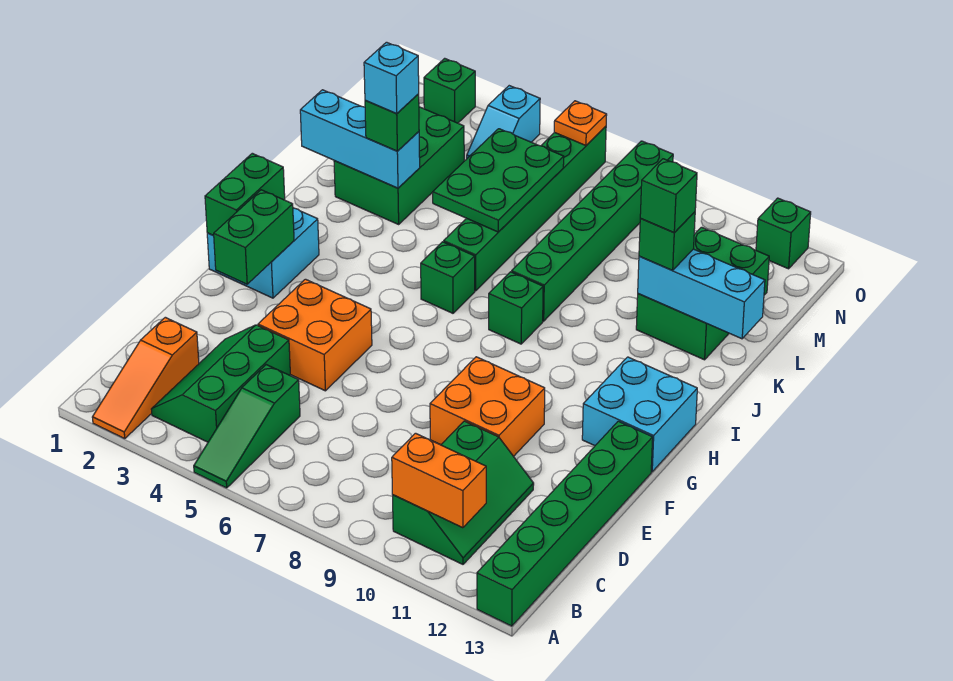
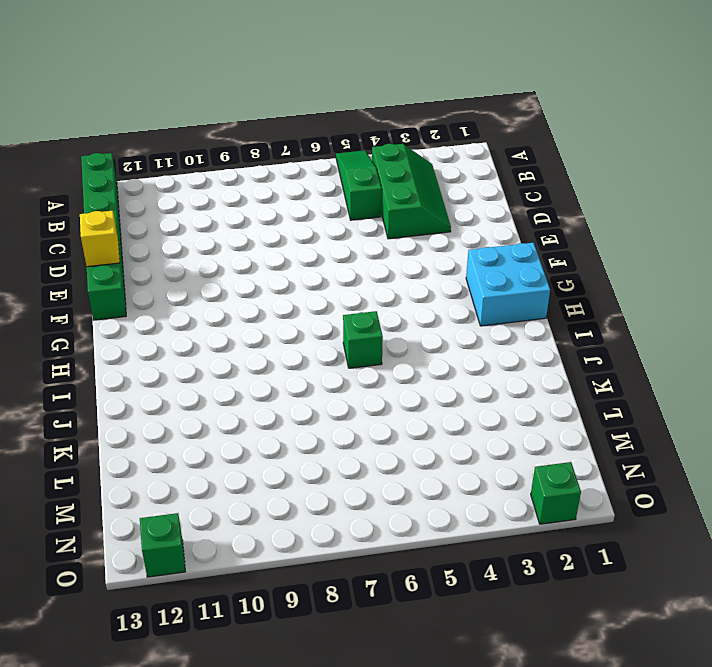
yellow brick E13 level 2 -> none
none -> orange slope A2:C2 level 1 top C
none -> green slope B10:D11 level 1 top 10
none -> orange brick E4:F5 level 1

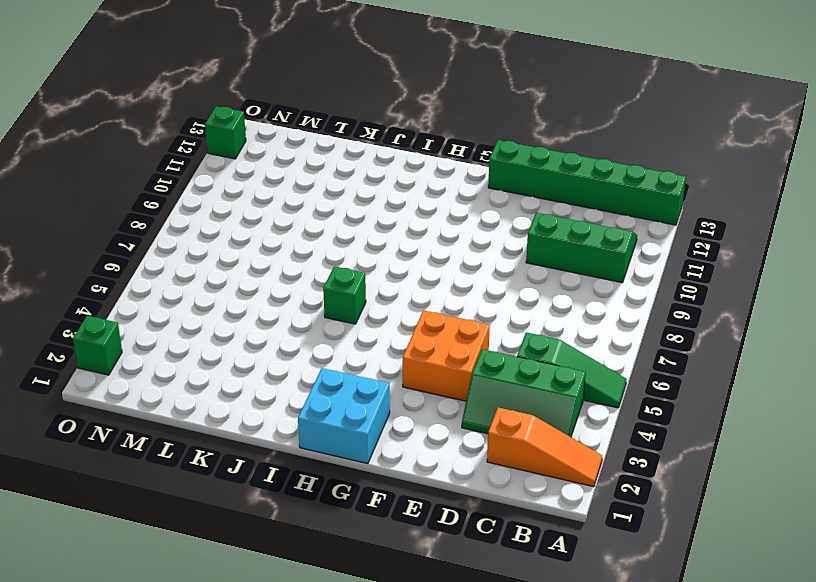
none -> orange brick E9:F10 level 1
none -> cyan brick G12:H13 level 1
none -> green brick I8 level 1

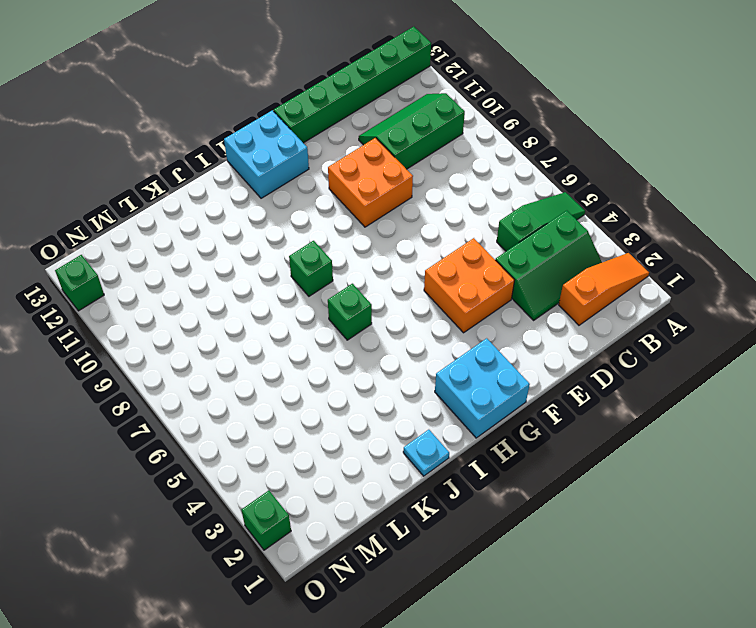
cyan plate J1 level 1 -> none
none -> green brick J6:O6 level 1
none -> green brick J8:O8 level 1
none -> green brick K2:M3 level 1

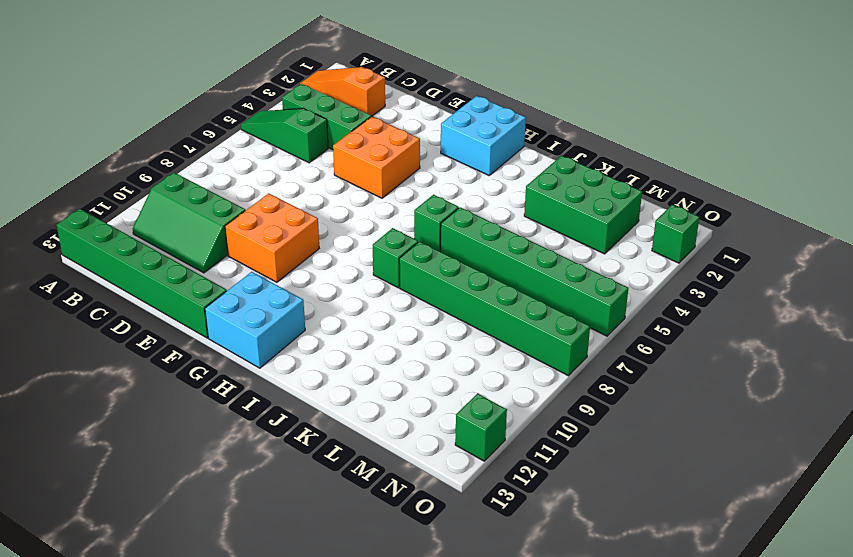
none -> green brick K11:M12 level 1
none -> cyan slope N4:O4 level 1 top O
none -> orange brick B10:B11 level 2

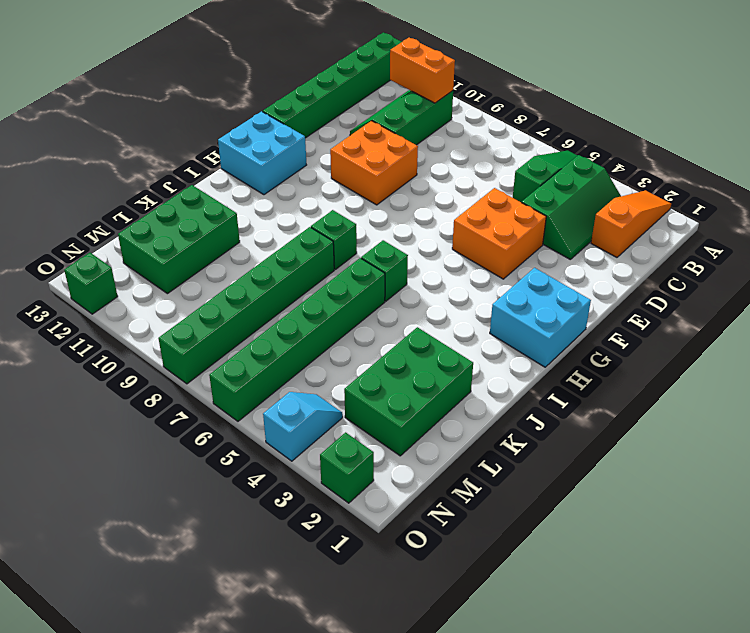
none -> green brick F2:G2 level 2
none -> green brick G1:H1 level 2
none -> cyan brick K1:K3 level 2

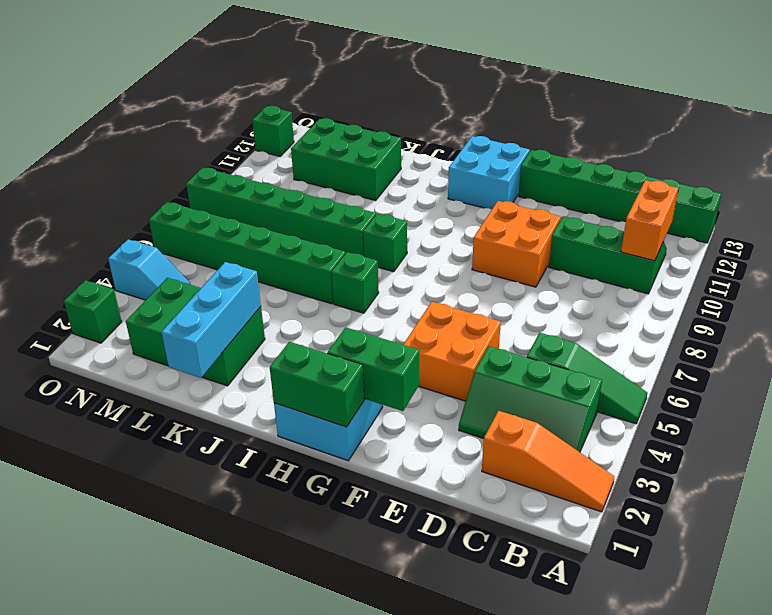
none -> green plate K5:M6 level 2
none -> cyan brick K11:K13 level 2
none -> orange plate O6 level 2

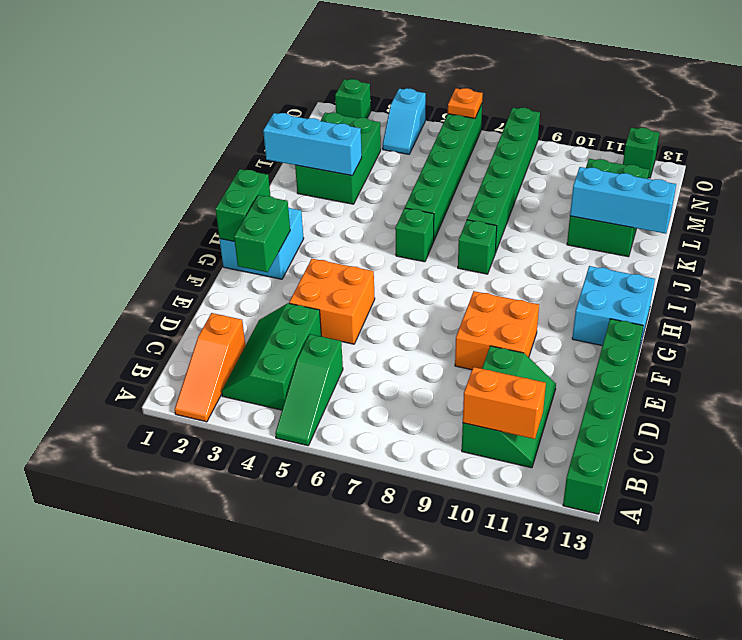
none -> green plate K5:M6 level 2
none -> green brick K3 level 3
none -> green brick K11 level 3

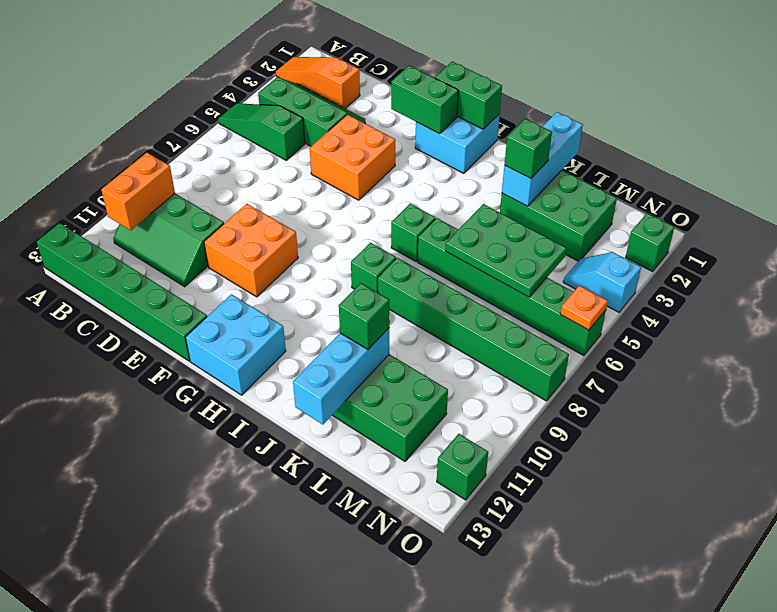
none -> cyan brick K3 level 4
none -> green brick K11 level 4

